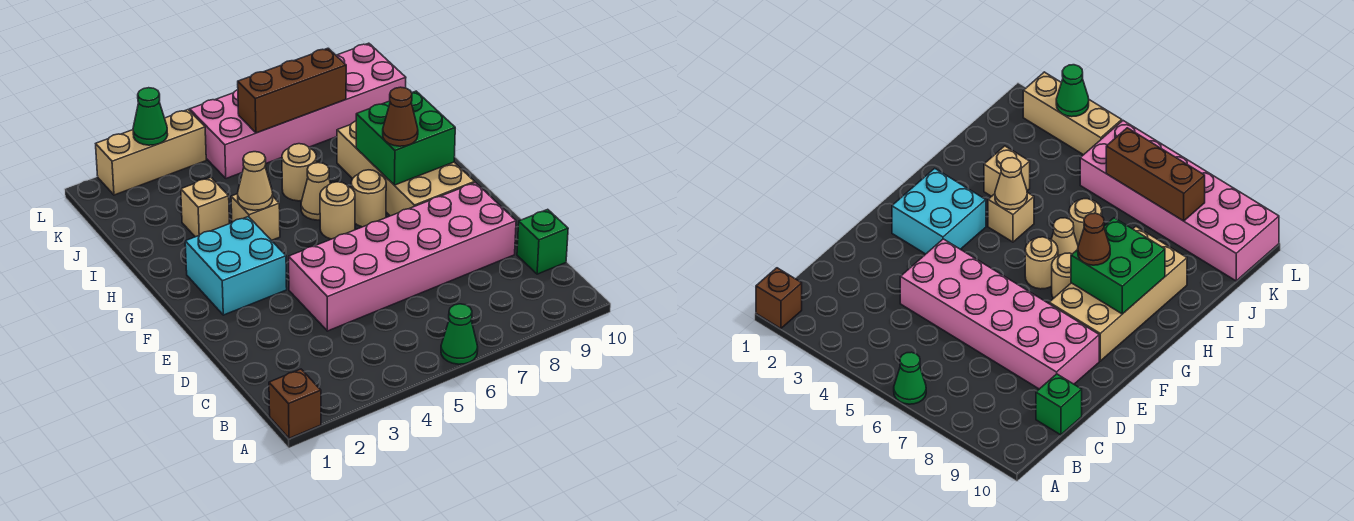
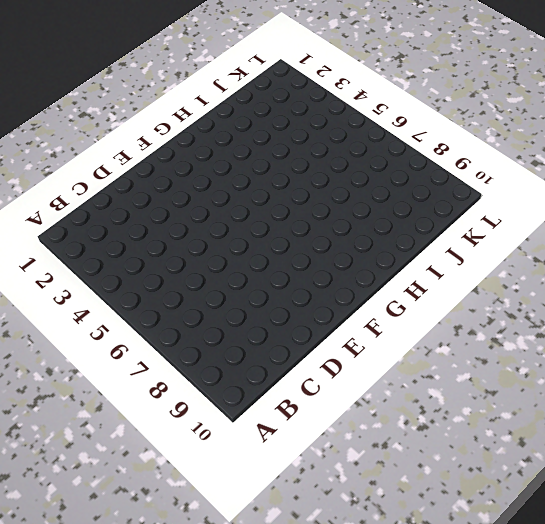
none -> brown brick A1 level 1
none -> green cone A6 level 1
none -> green brick C10 level 1

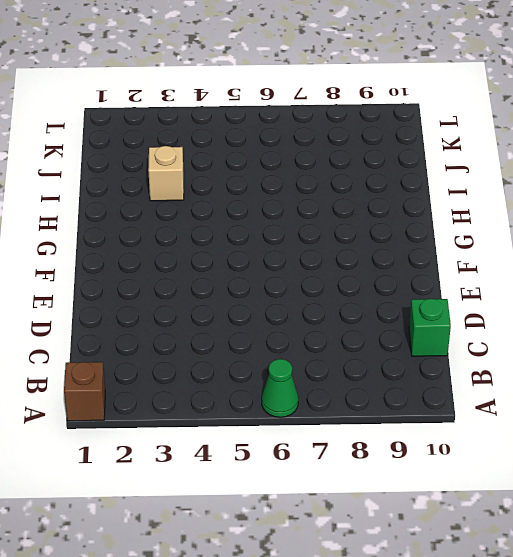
none -> pink brick D4:E9 level 1
none -> cyan brick F2:G3 level 1
none -> tan brick F8:I9 level 1

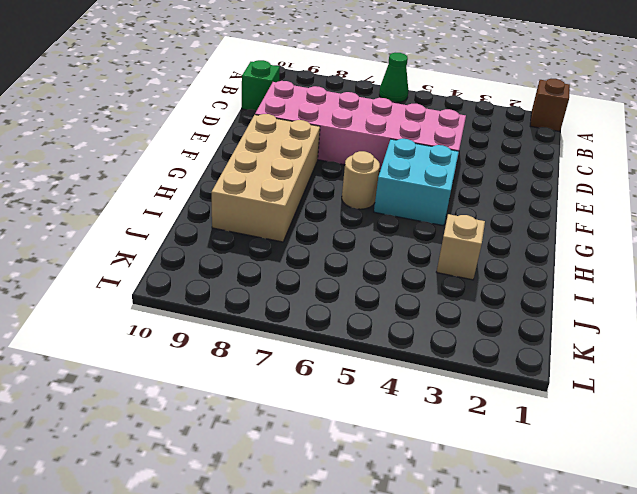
cyan brick F4:G5 level 1 -> cyan brick F2:G3 level 1
none -> tan round brick G7 level 1
none -> tan brick H4 level 1
none -> tan cone H6 level 1

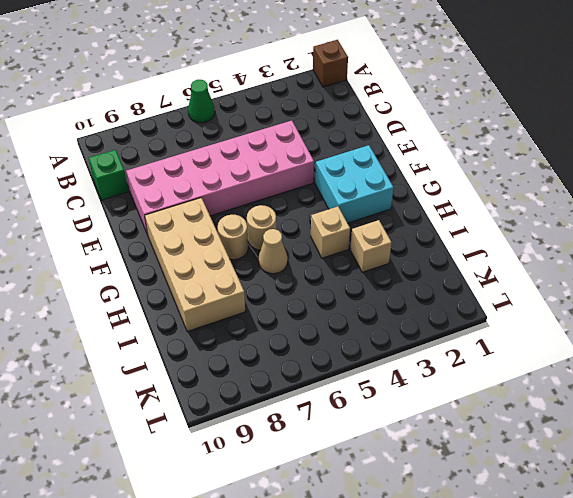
none -> tan round brick I6 level 1
none -> pink brick K5:L10 level 1
none -> tan brick L2:L4 level 1

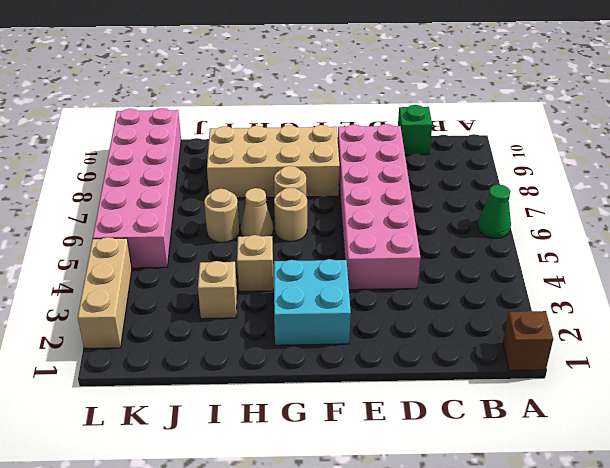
none -> green brick G8:H9 level 2
none -> tan cone H4 level 2
none -> brown brick K6:K8 level 2

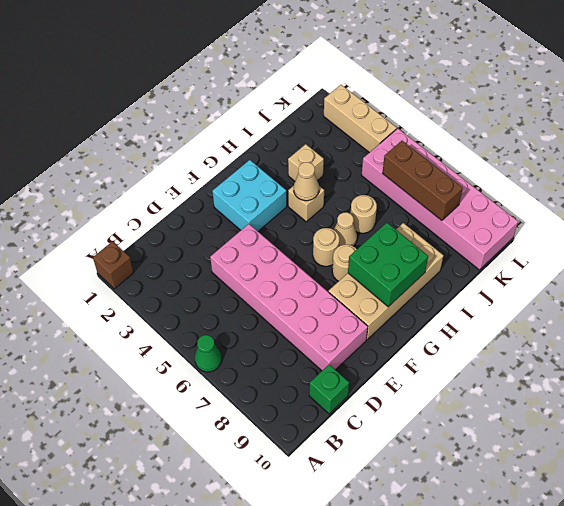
none -> green cone L3 level 2
none -> brown cone G8 level 3

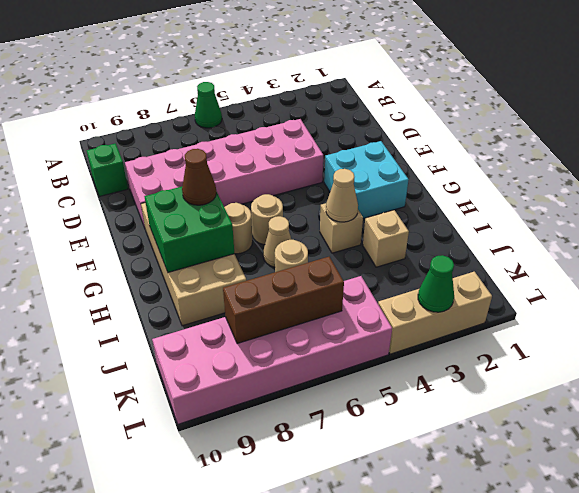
none -> brown brick A1 level 1

